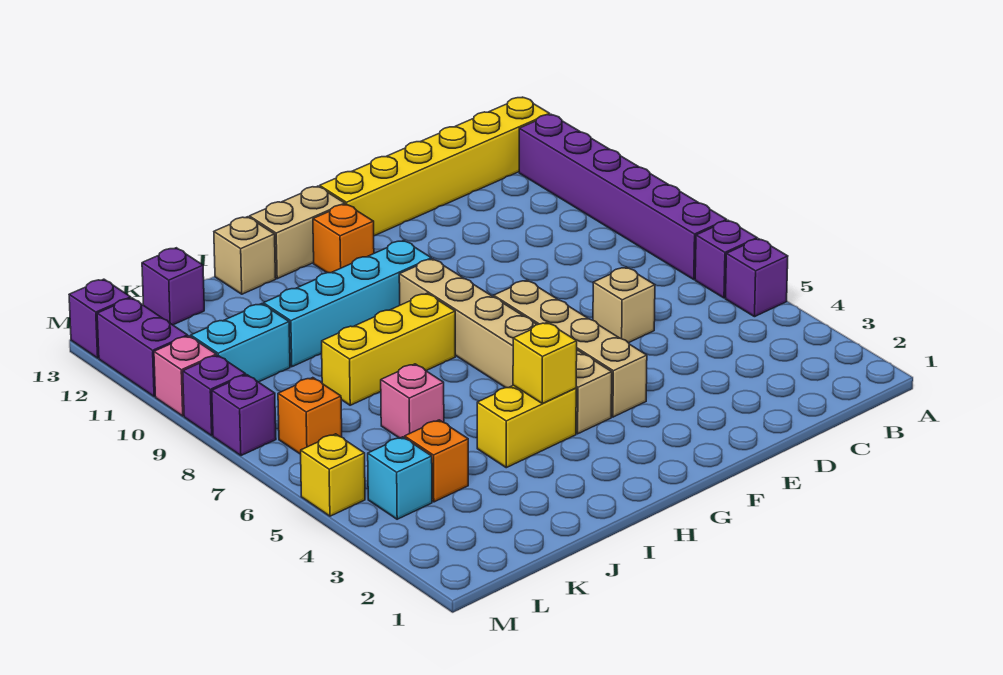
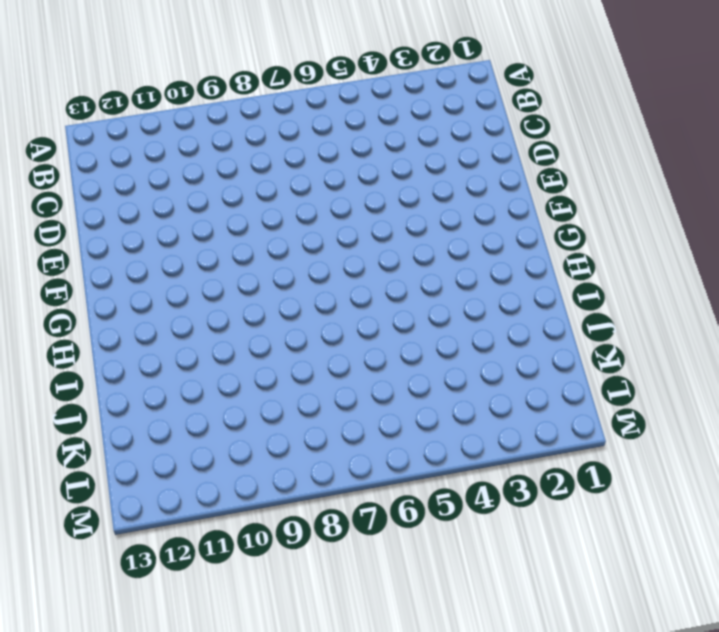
none -> purple brick A5 level 1
none -> purple brick A6 level 1
none -> purple brick A7:A12 level 1

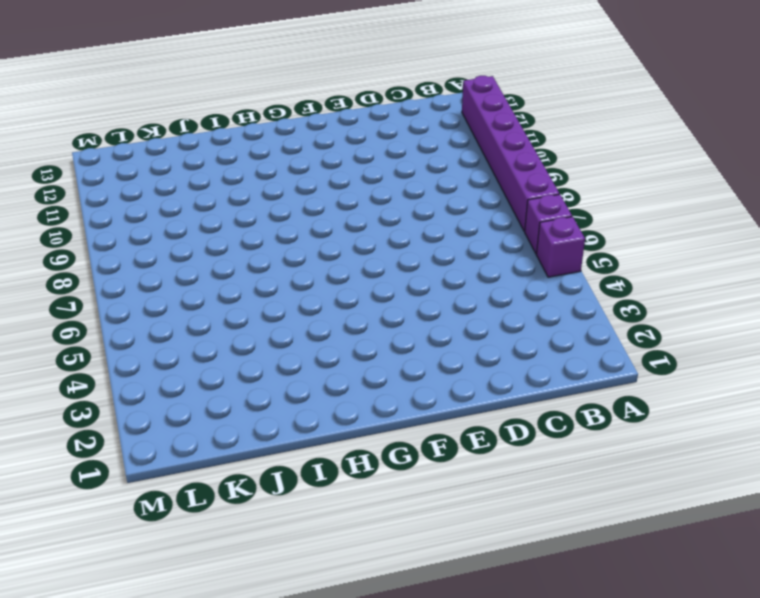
none -> yellow brick A13:F13 level 1
none -> tan brick D6 level 1
none -> tan brick F4:F7 level 1

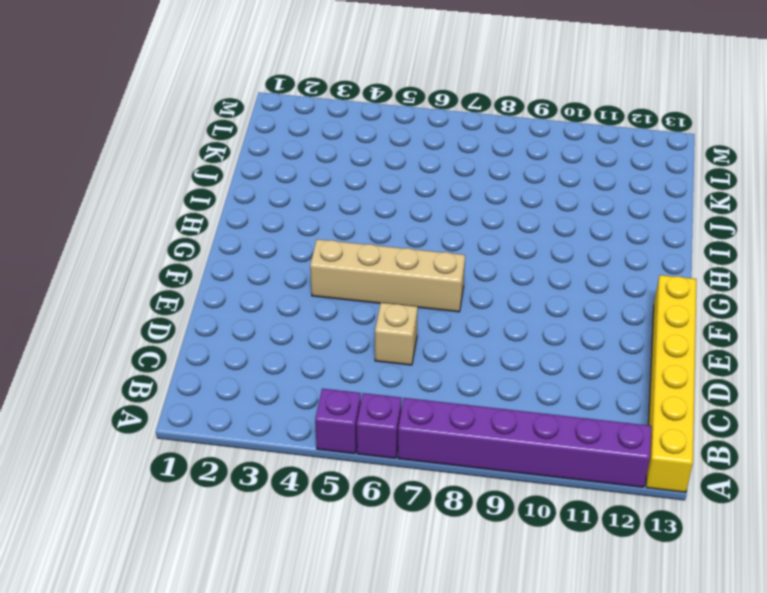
none -> tan brick G4:G9 level 1
none -> cyan brick G10:J10 level 1
none -> orange brick G12 level 1

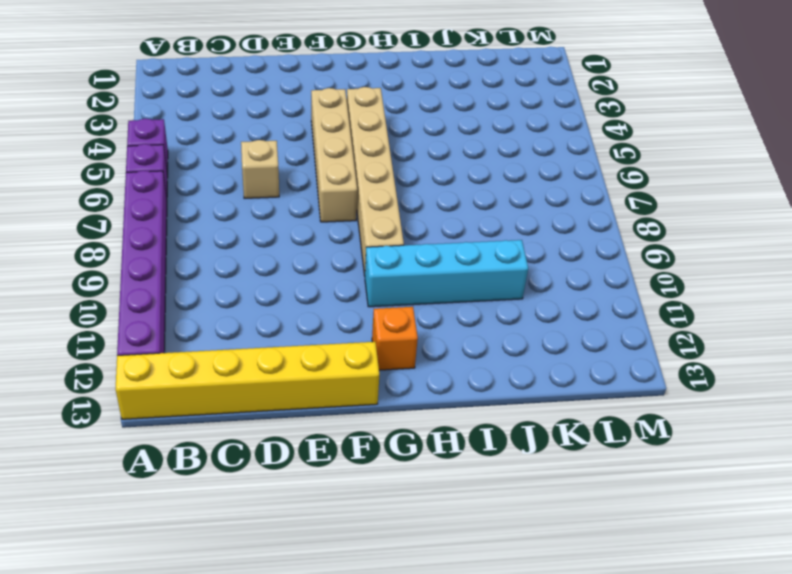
none -> tan brick G13:H13 level 1
none -> yellow brick H4:I4 level 1
none -> yellow brick H8:J8 level 1

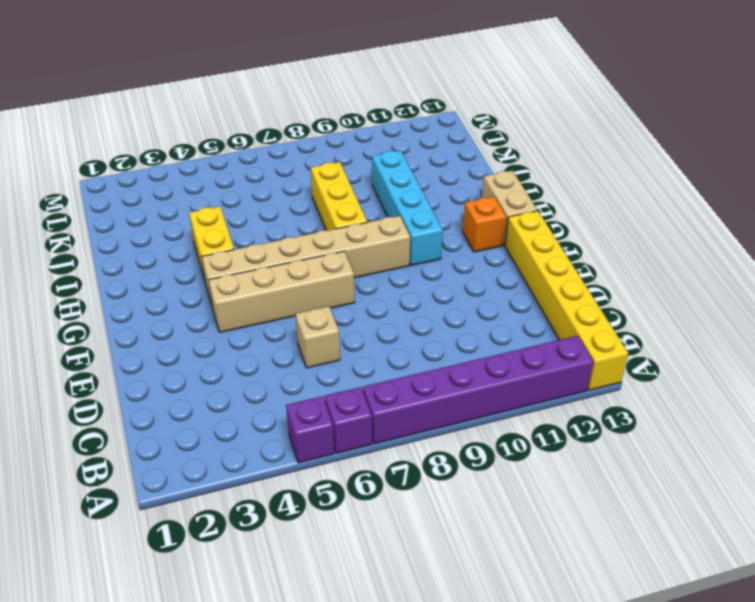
none -> tan brick I13 level 1
none -> pink brick J6 level 1
none -> orange brick K4 level 1

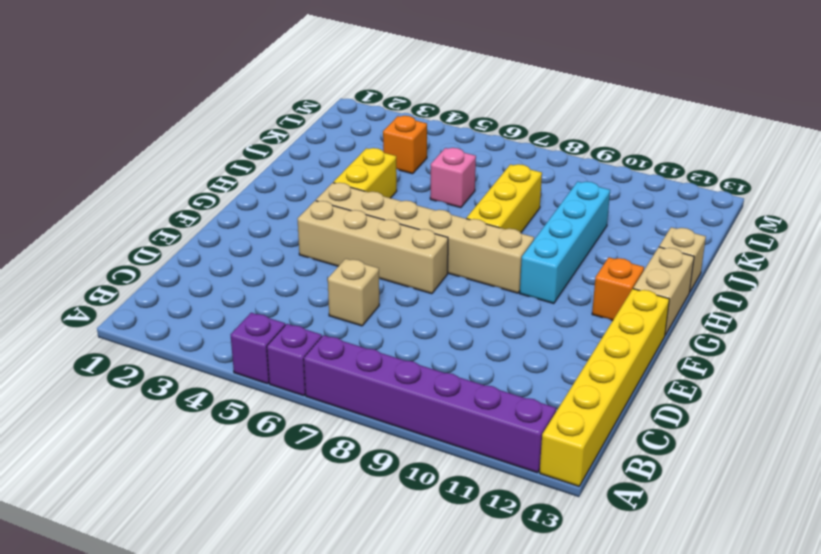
none -> cyan brick K10:L10 level 1
none -> purple brick K13 level 1
none -> cyan brick L4 level 1

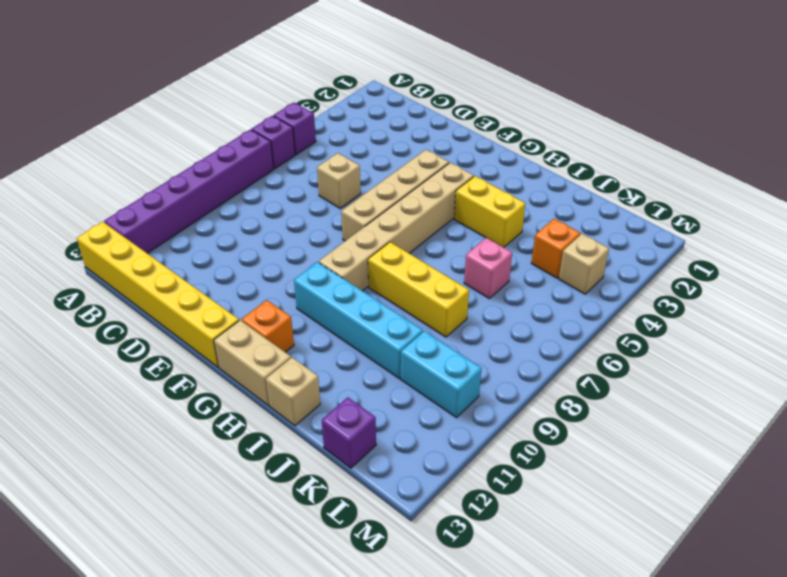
tan brick L4 level 1 -> cyan brick L4 level 1
none -> orange brick L7 level 1
none -> yellow brick M5 level 1
none -> purple brick M8 level 1

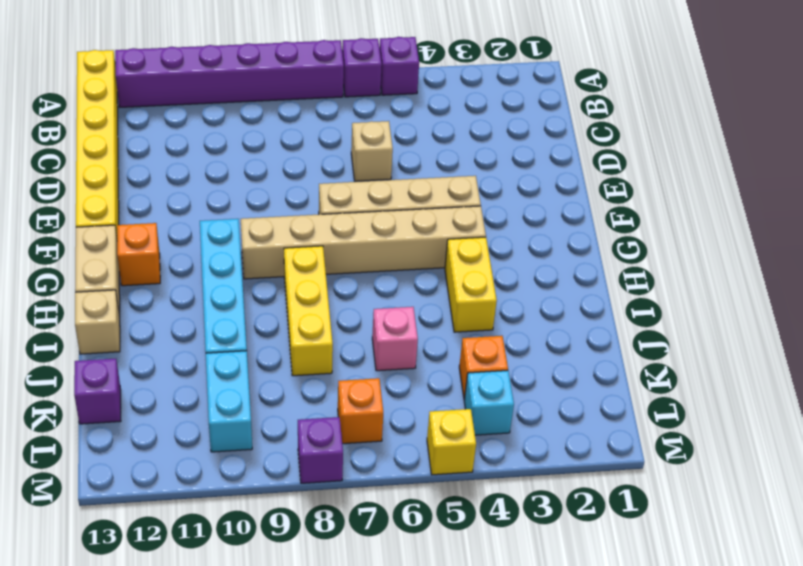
none -> purple brick M9 level 1
none -> pink brick M10 level 1
none -> purple brick M11:M12 level 1

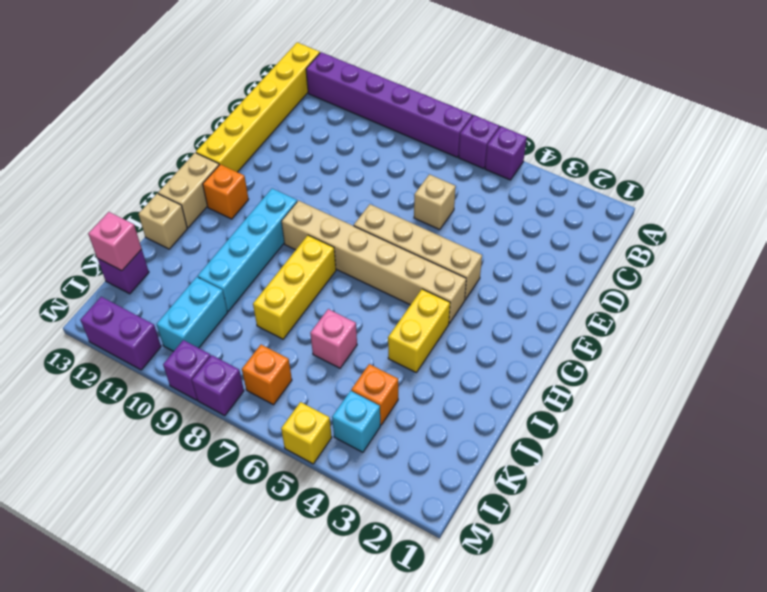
pink brick K13 level 2 -> pink brick M10 level 1
none -> purple brick M13 level 1
none -> yellow brick H4 level 2

